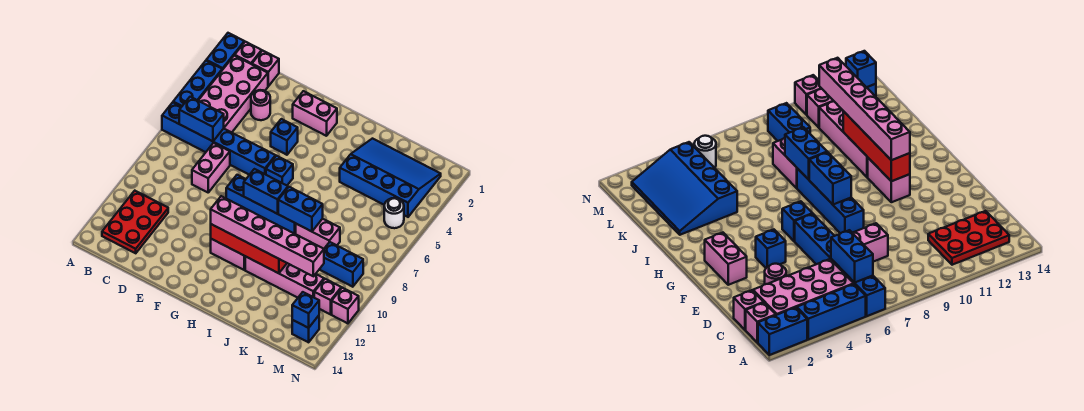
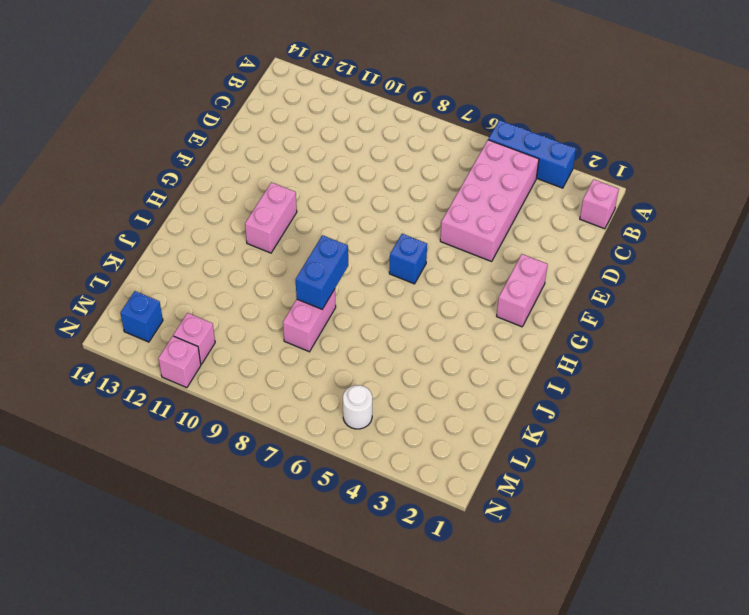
pink brick B4:E5 level 1 -> pink brick B2:C5 level 1
none -> blue brick A1:A2 level 1
none -> blue brick A6:F6 level 1
none -> red plate B11:C13 level 1

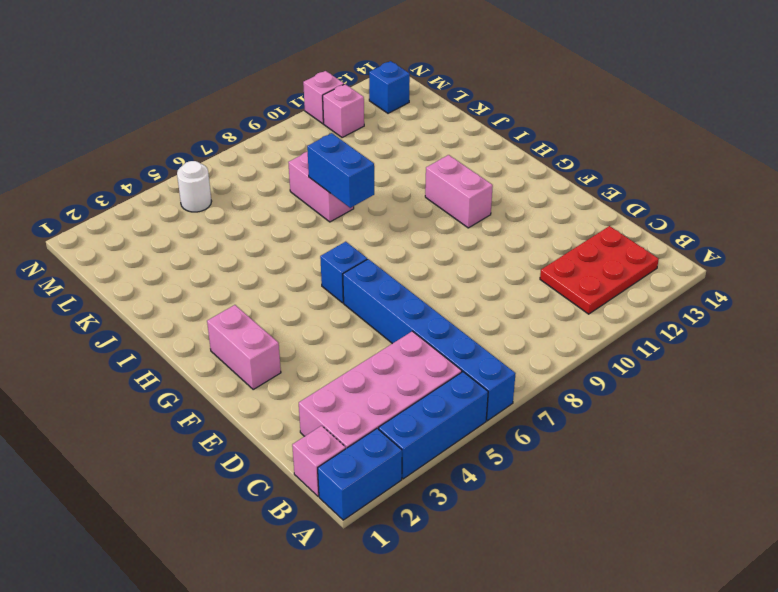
none -> pink brick C1 level 1
none -> pink round brick D3 level 1
none -> pink brick D7:D8 level 1

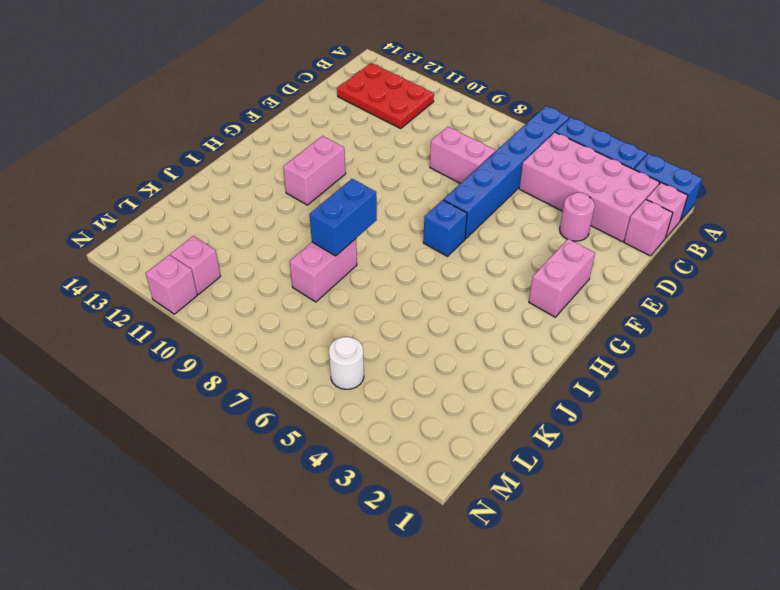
none -> blue brick F4 level 1
none -> blue brick F8:I8 level 1
none -> pink brick I11:L11 level 1

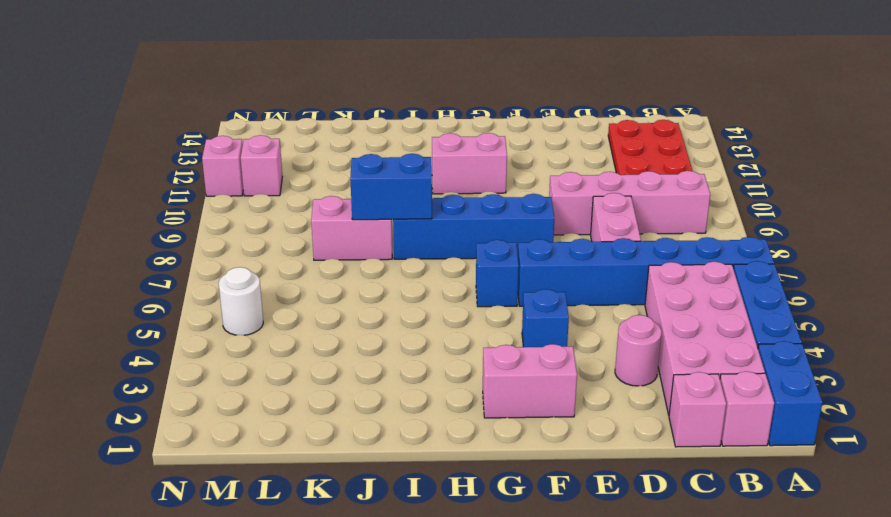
pink brick B9:E9 level 1 -> pink brick I11:L11 level 1
none -> blue slope J2:M4 level 1 top 4
none -> blue brick L9:M9 level 1
none -> blue brick M13 level 1

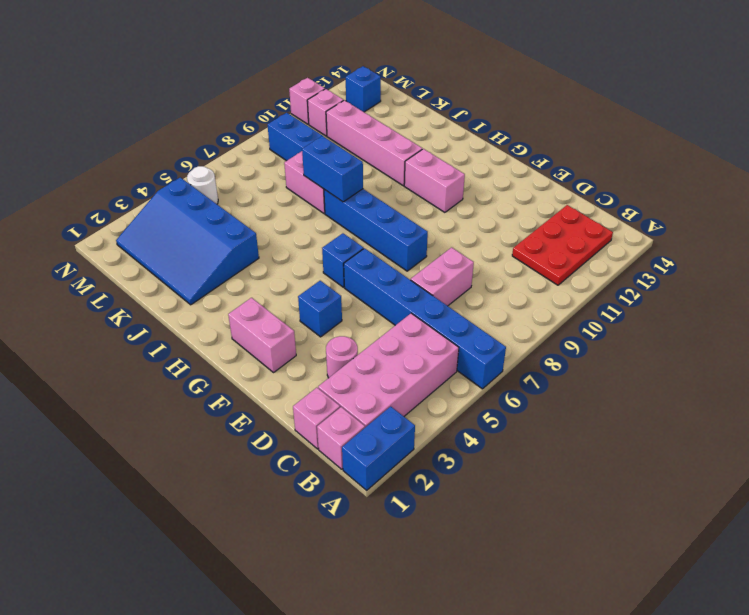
none -> blue brick A3:A5 level 1
none -> blue brick B6:C6 level 2
none -> blue brick G8:H8 level 2

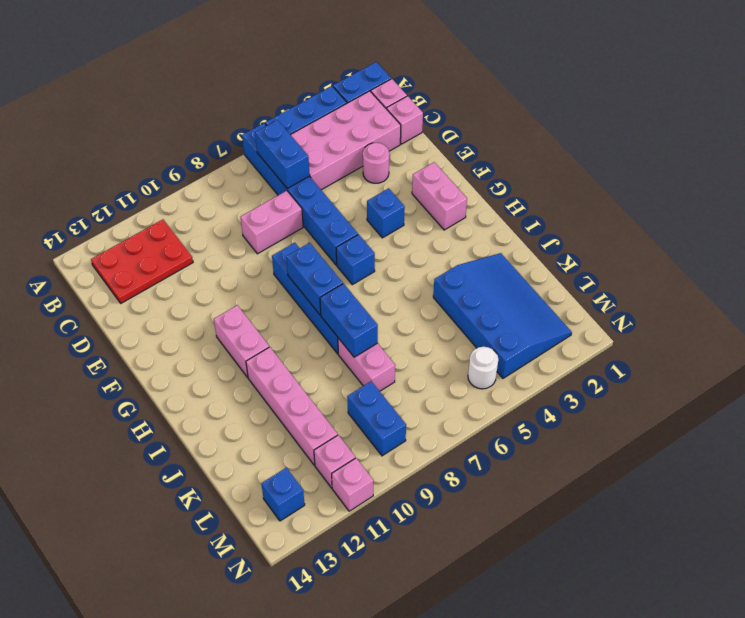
none -> red brick G11:J11 level 2
none -> blue brick M13 level 2
none -> pink brick G11:L11 level 3

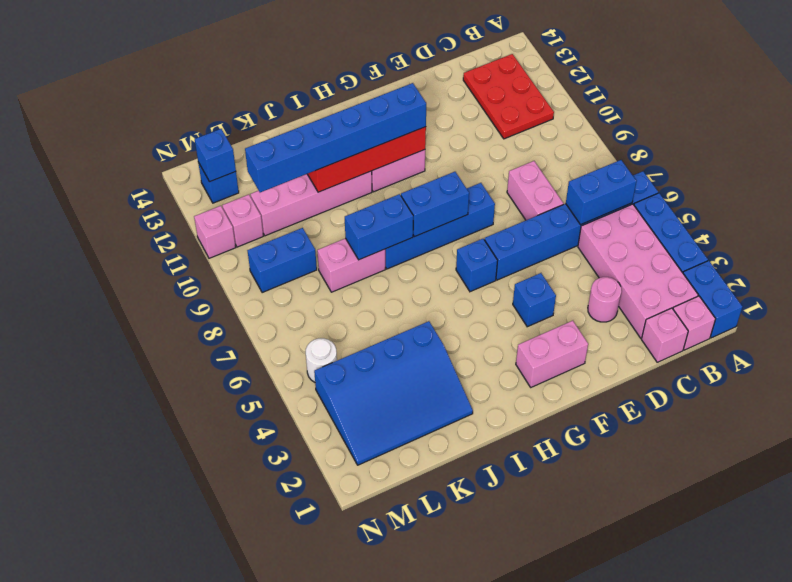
blue brick G11:L11 level 3 -> pink brick G11:L11 level 3

